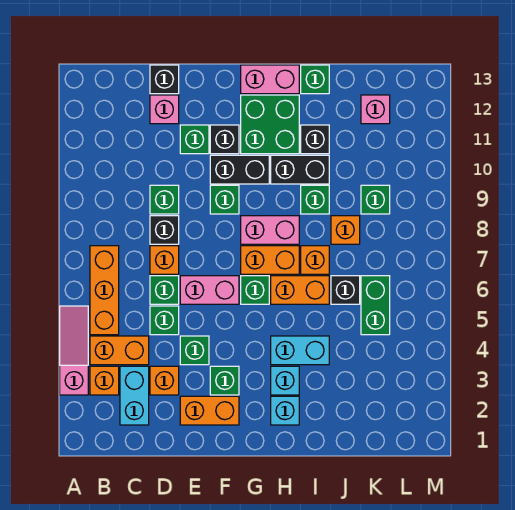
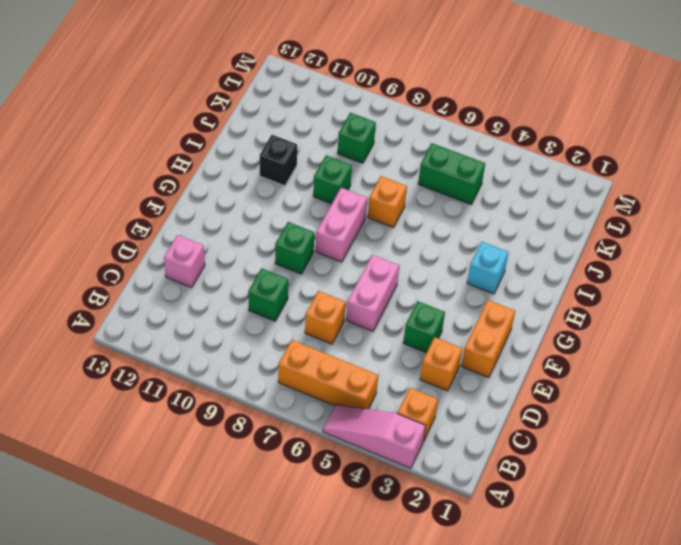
none -> orange brick B4:C4 level 1
none -> cyan brick C2:C3 level 1
none -> green brick D5 level 1
none -> green brick D6 level 1

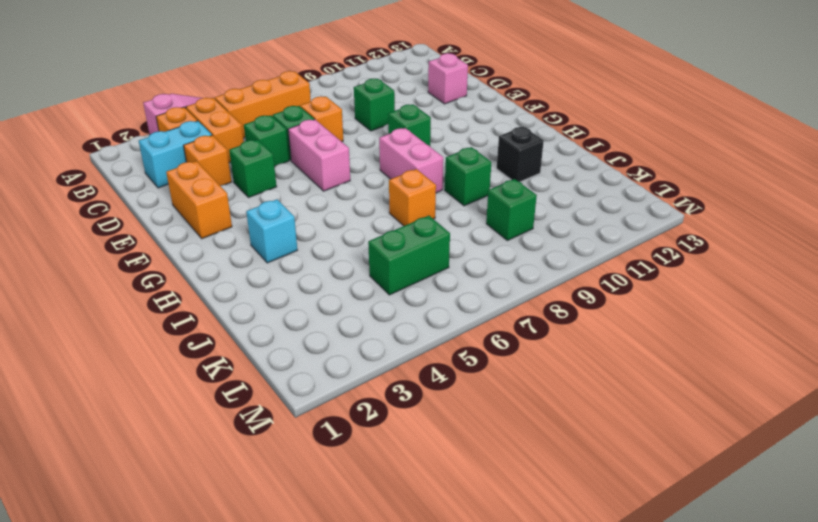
none -> black brick D8 level 1
none -> black brick D13 level 1
none -> green brick E11 level 1
none -> green brick F3 level 1

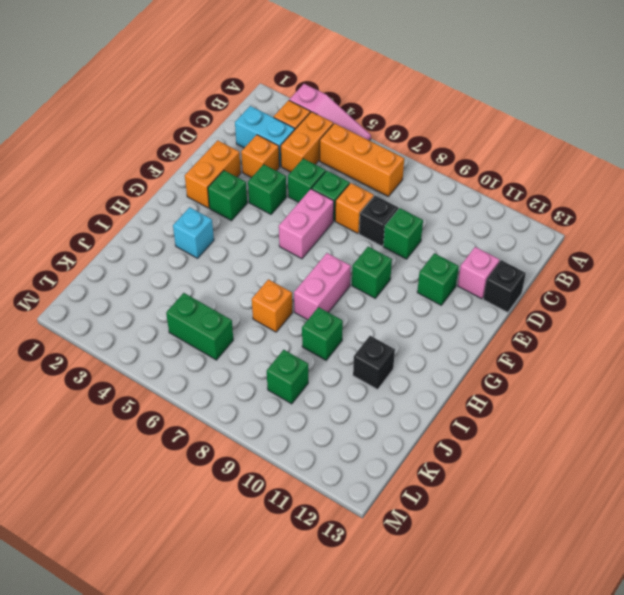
none -> black brick F10:G10 level 1
none -> black brick F11 level 1
none -> green brick G6 level 1
none -> orange brick G7:H7 level 1

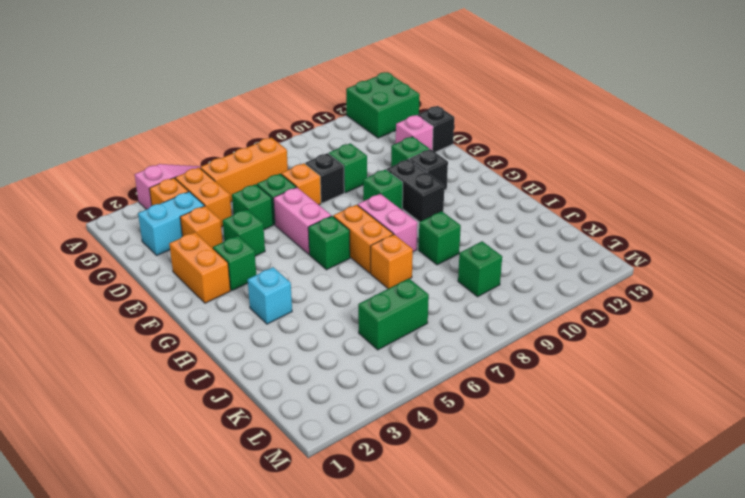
green brick A12:B13 level 1 -> green brick G11:H12 level 1
none -> pink brick G13:H13 level 1
none -> cyan brick H2 level 1
none -> cyan brick H4:I4 level 1
none -> orange brick H6:I6 level 1

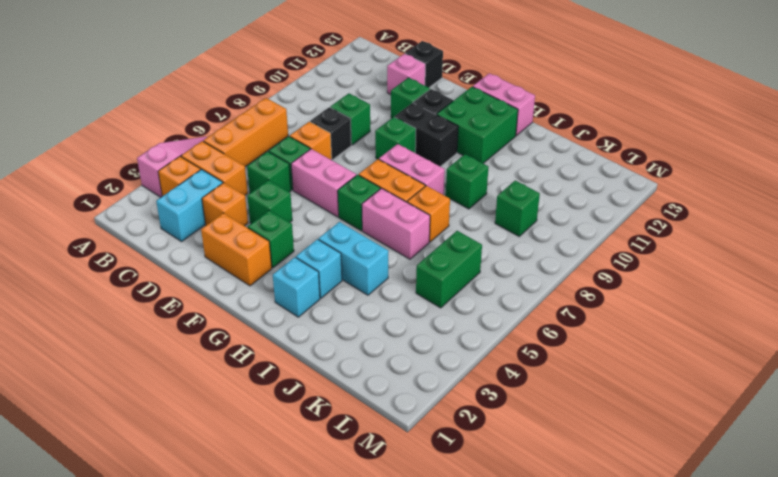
pink brick H6:I6 level 1 -> orange brick H6:I6 level 1
none -> black brick H10:I10 level 1
none -> black brick I11 level 1
none -> green brick I13 level 1
none -> black brick J6 level 1

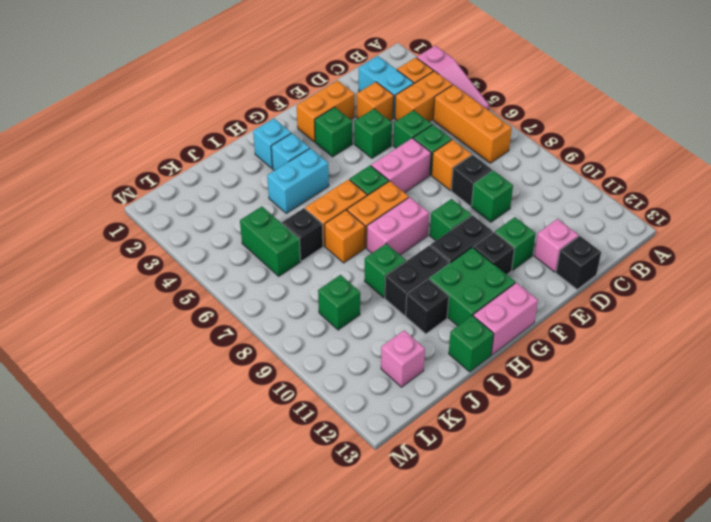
none -> orange brick J8 level 1

